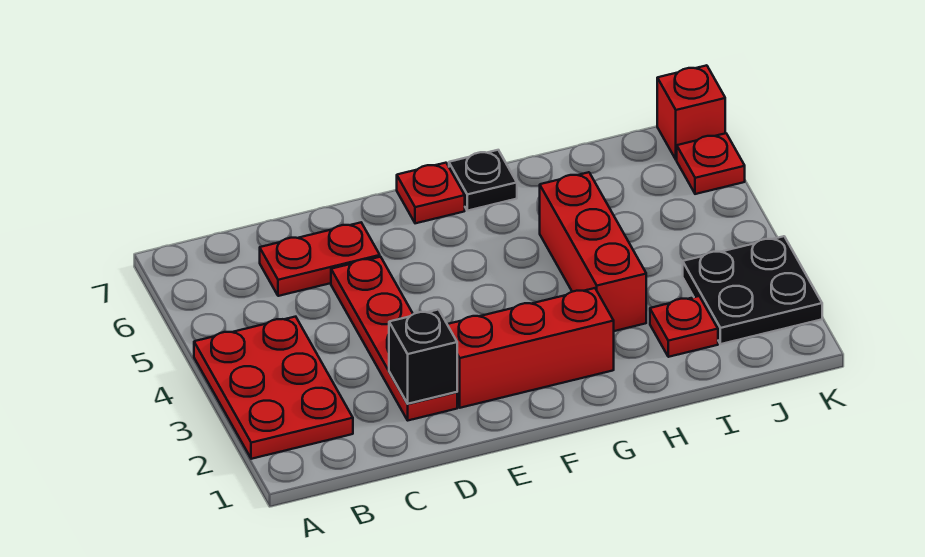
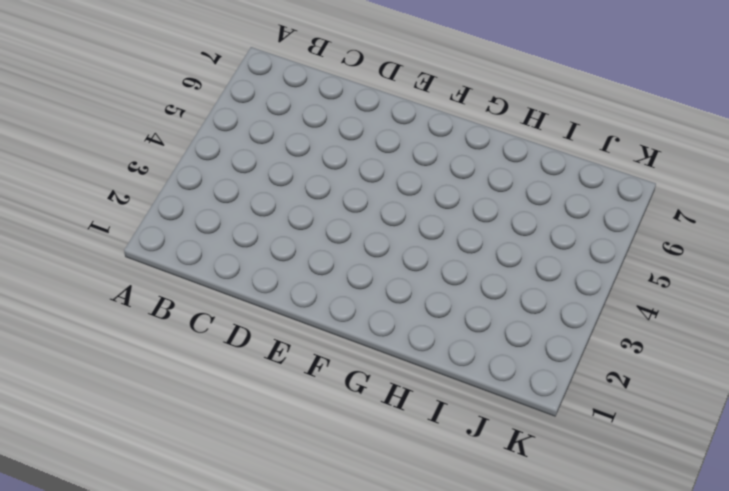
none -> red plate A2:B4 level 1
none -> red plate C6:D6 level 1
none -> red plate D2:D5 level 1

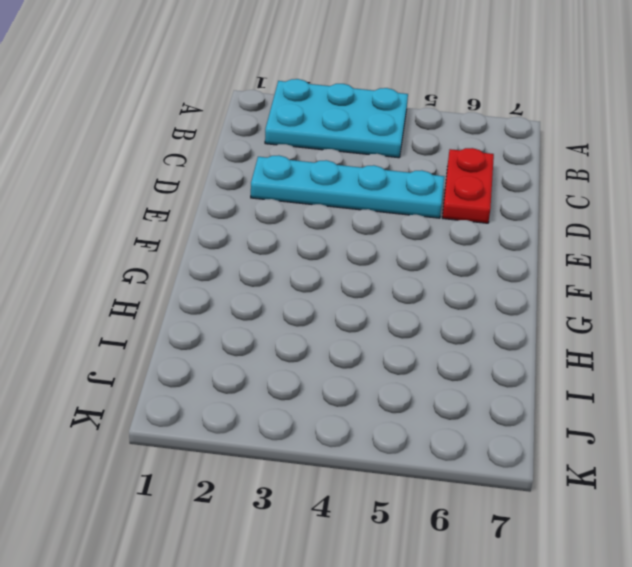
cyan plate A2:B4 level 1 -> red plate A2:B4 level 1
cyan plate D2:D5 level 1 -> red plate D2:D5 level 1
none -> red brick E2:G2 level 1
none -> red plate F7 level 1
none -> black plate G7 level 1

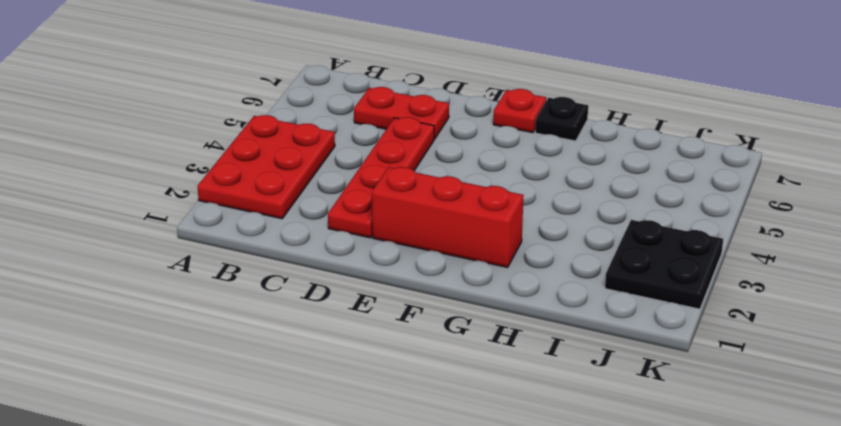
none -> red brick H3:H5 level 1
none -> red plate I2 level 1
none -> red plate K6 level 1

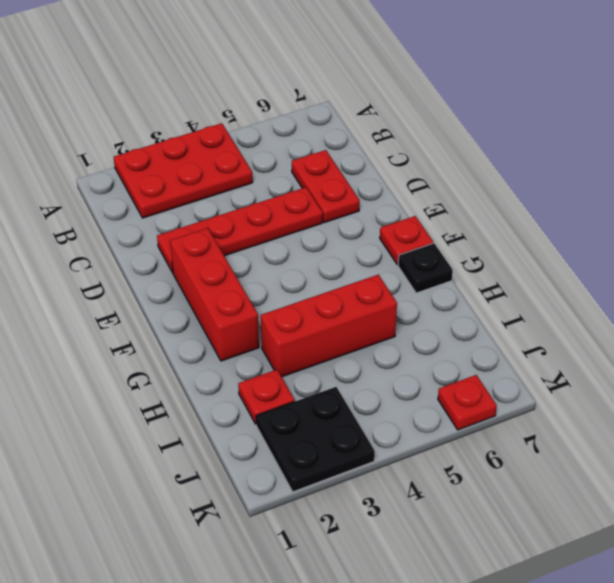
none -> red brick K7 level 1
none -> black brick D2 level 2

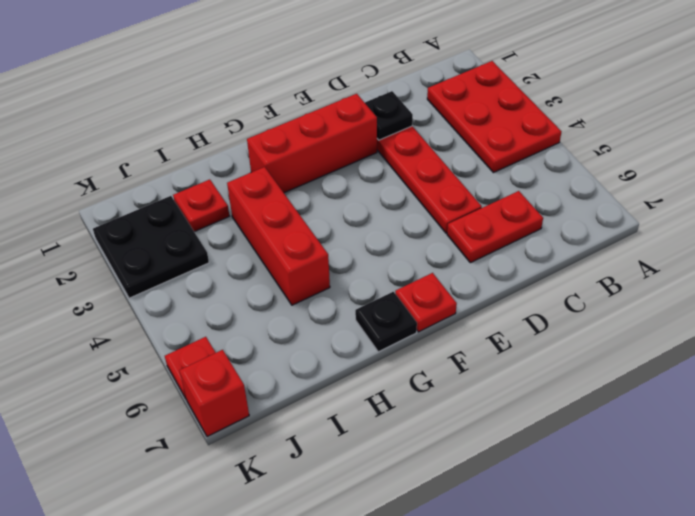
black plate D2 level 2 -> black brick D2 level 2

